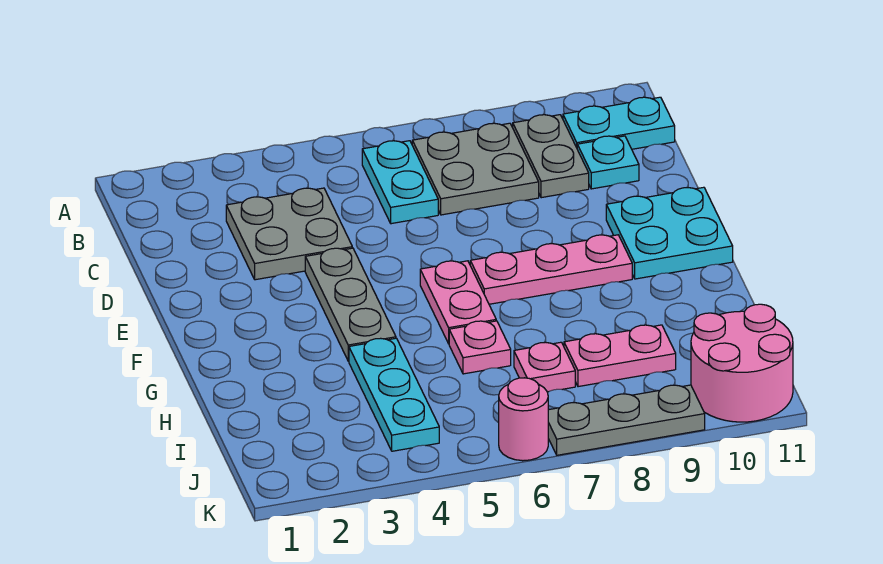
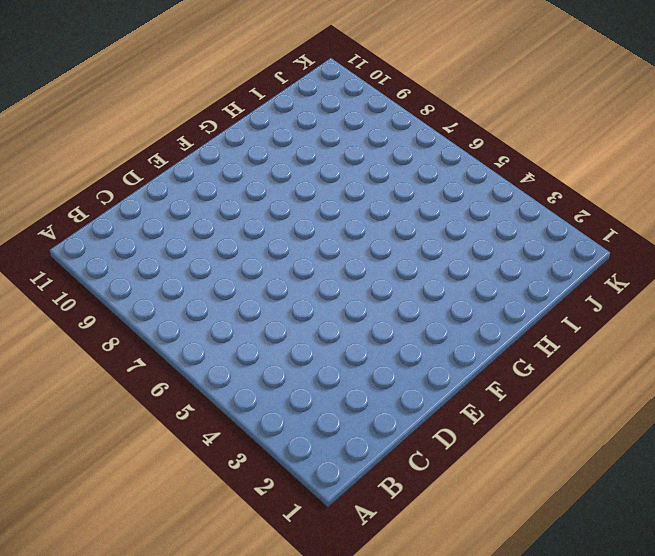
none -> cyan plate B6:C6 level 1
none -> grey plate B7:C8 level 1
none -> grey plate B9:C9 level 1

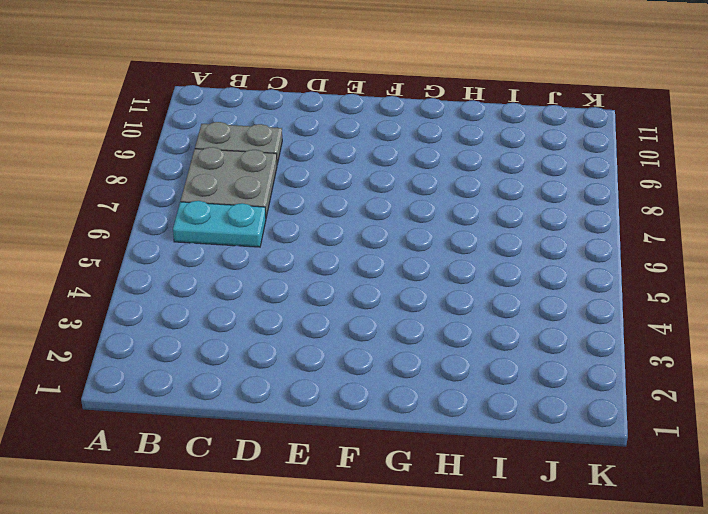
none -> cyan plate B10:B11 level 1
none -> grey plate C3:D4 level 1
none -> cyan plate C10 level 1

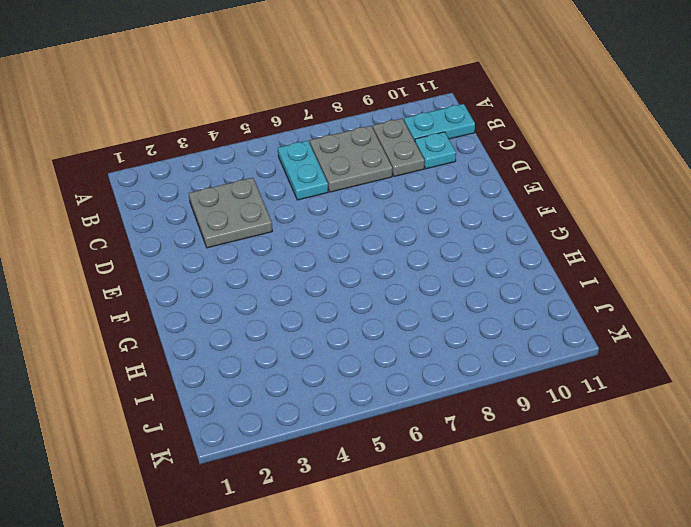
none -> grey plate E4:G4 level 1
none -> cyan plate E10:F11 level 1
none -> pink plate F6:G6 level 1

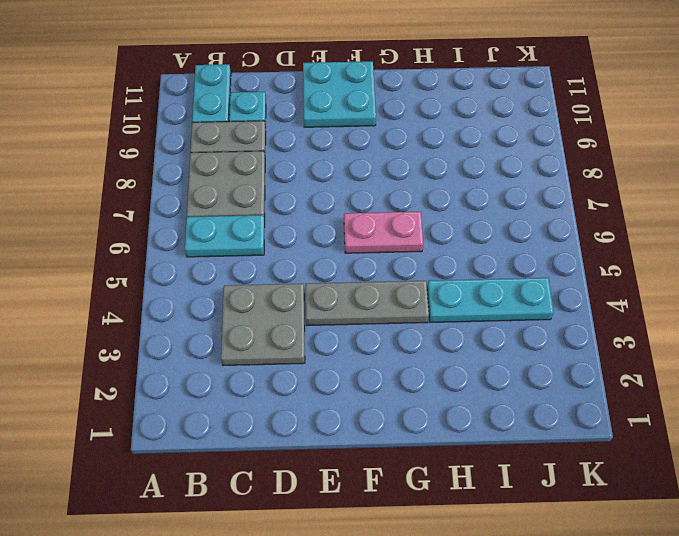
none -> pink plate F7:F9 level 1
none -> pink plate H6 level 1
none -> pink plate I7 level 1

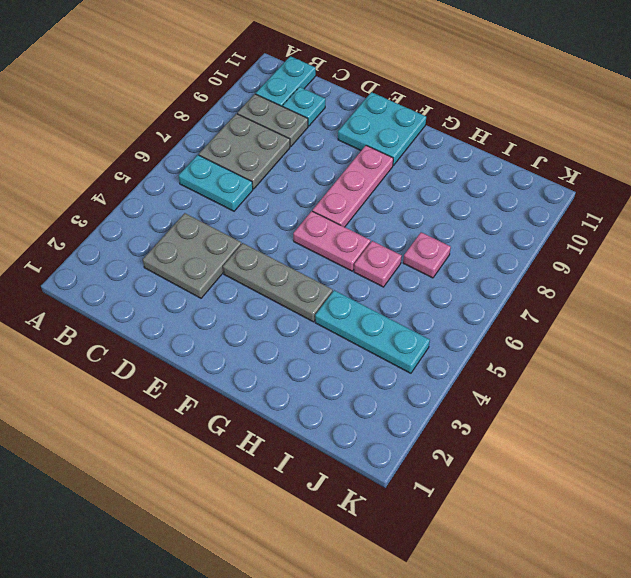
none -> pink plate I8:I9 level 1
none -> pink round brick J10:K11 level 1
none -> pink round brick K6 level 1

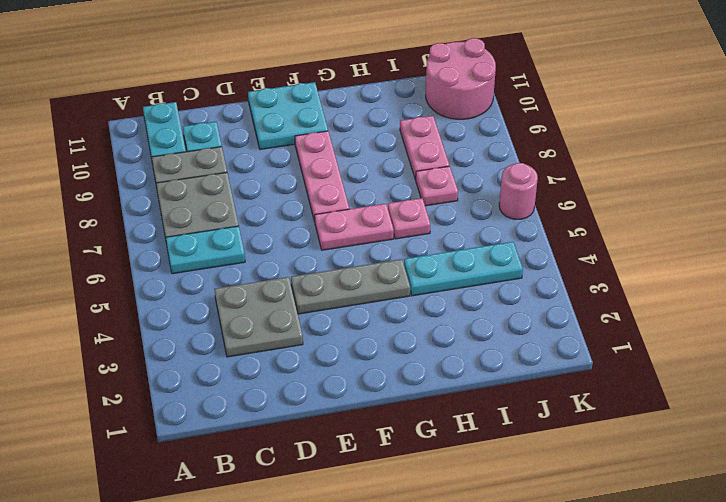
none -> grey plate K7:K9 level 1

